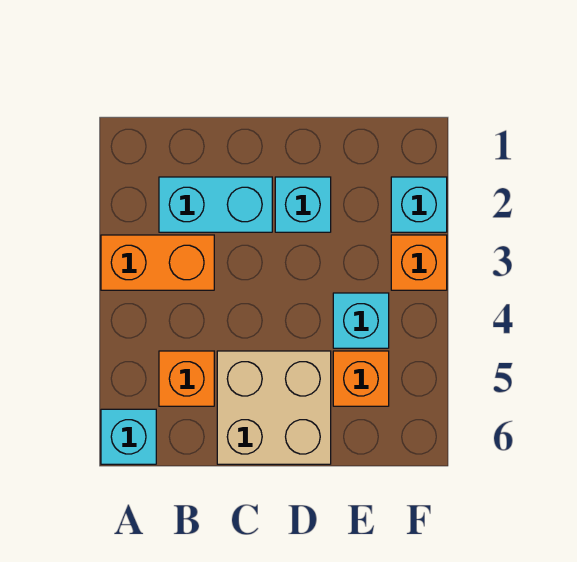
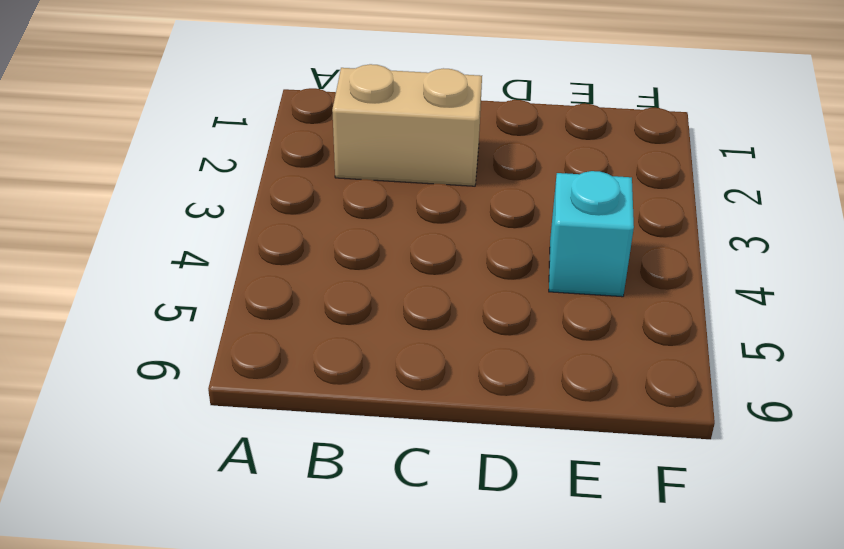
tan brick B2:C2 level 1 -> cyan brick B2:C2 level 1
none -> orange brick A3:B3 level 1
none -> cyan brick A6 level 1

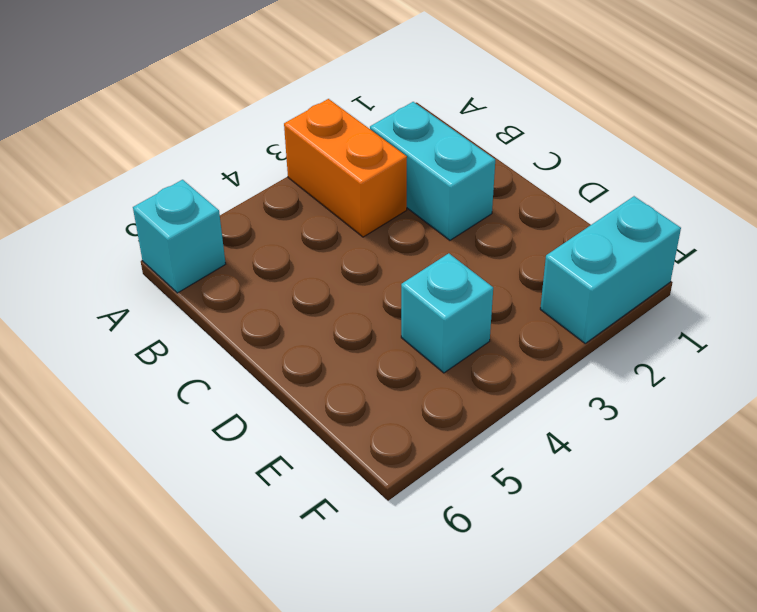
cyan brick F1:F2 level 1 -> cyan brick F2 level 1
none -> orange brick B5 level 1
none -> tan brick C5:D6 level 1

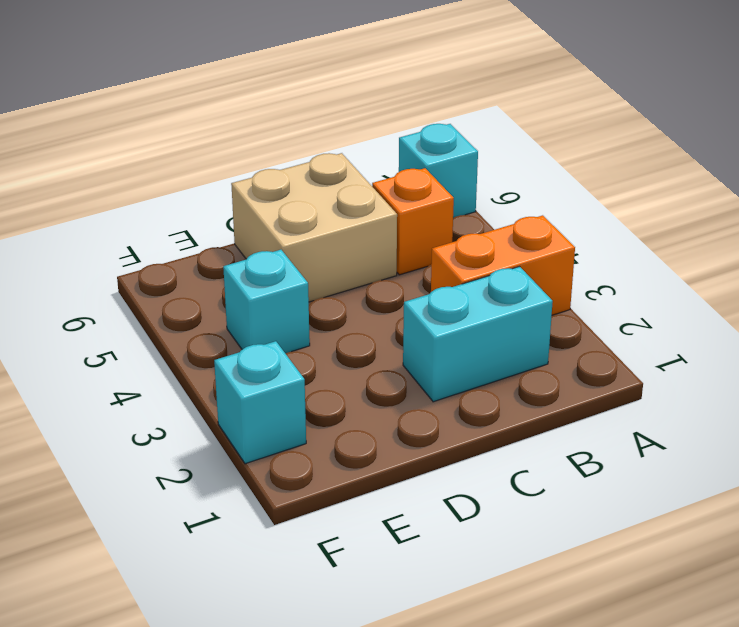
none -> cyan brick D2 level 1
none -> orange brick E5 level 1

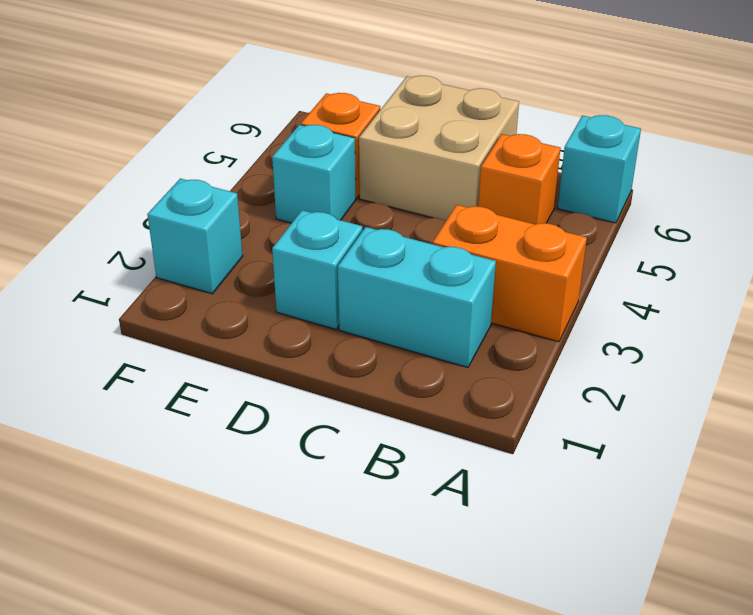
none -> orange brick F3 level 1

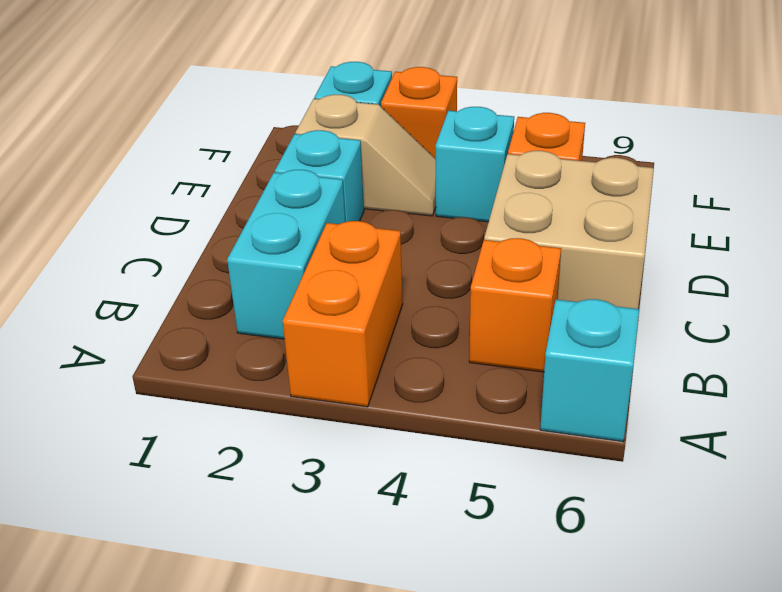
tan slope E2:E3 level 1 top 2 -> none

